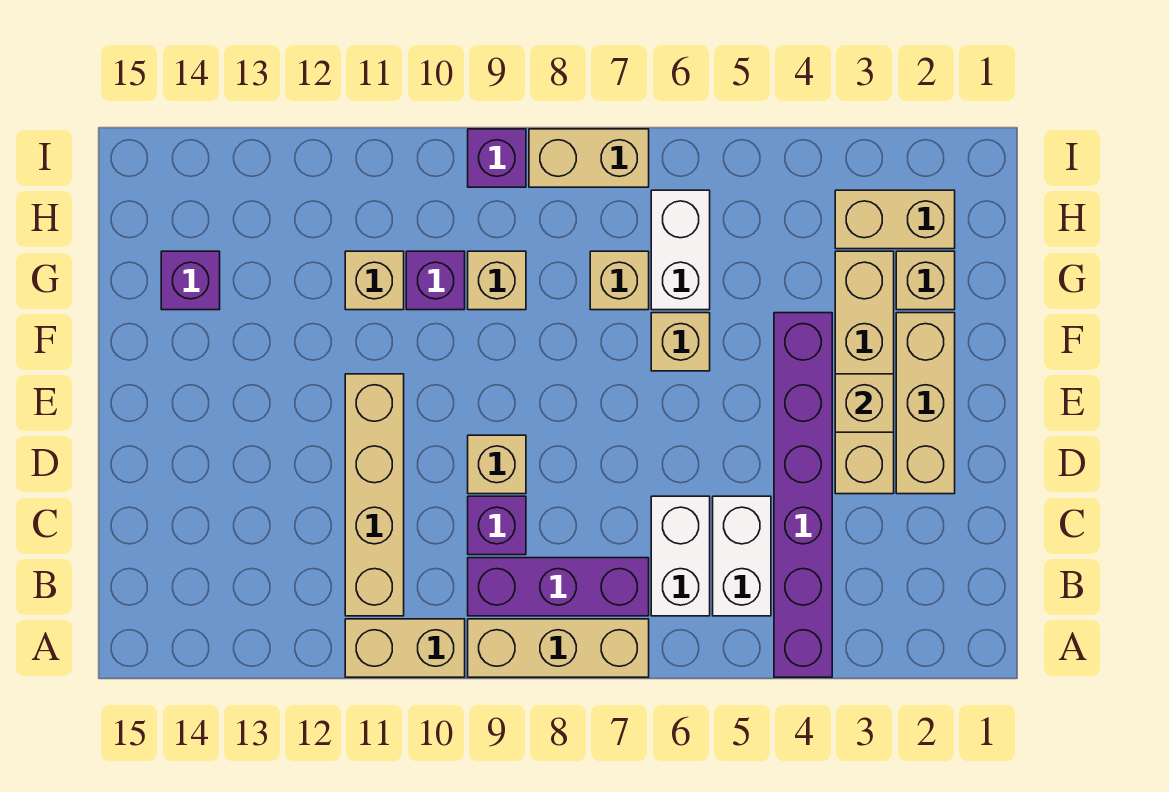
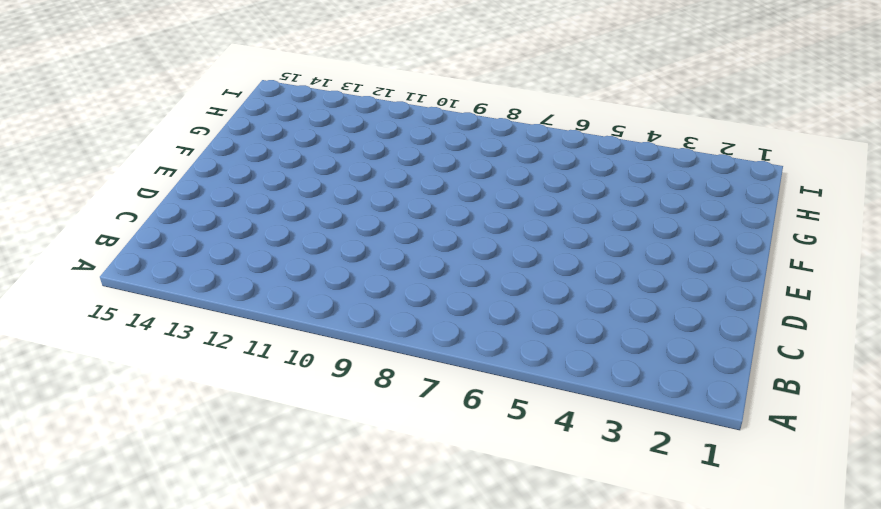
none -> purple brick A4:F4 level 1
none -> tan brick A7:A9 level 1
none -> tan brick A10:A11 level 1

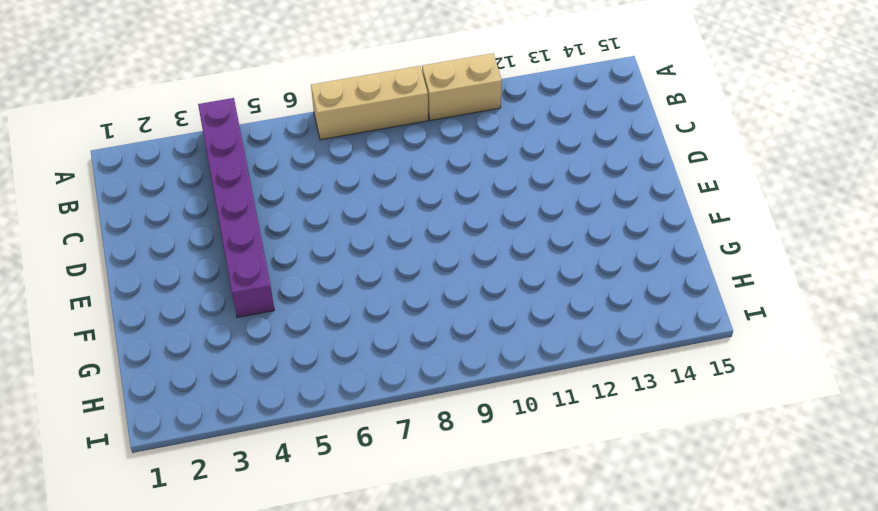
none -> white brick B5:C5 level 1
none -> white brick B6:C6 level 1
none -> purple brick B7:B9 level 1

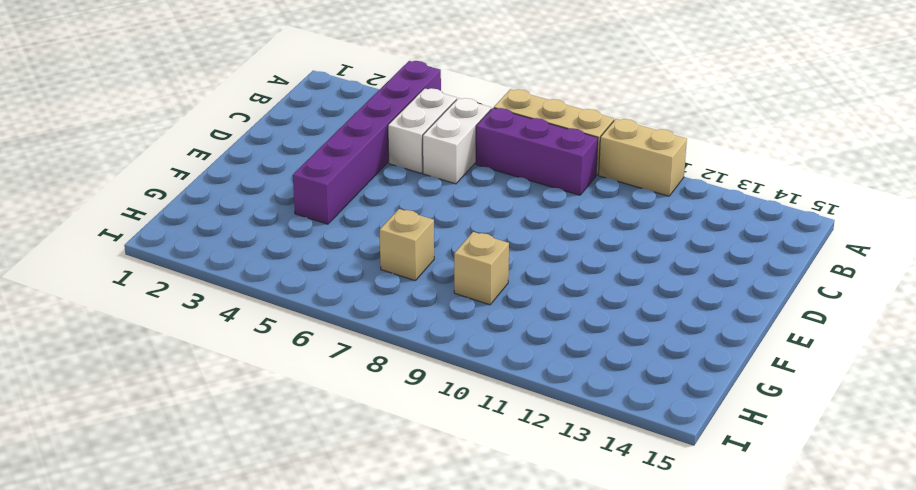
none -> tan brick B11:E11 level 1
none -> purple brick C9 level 1
none -> tan brick D2:F2 level 1

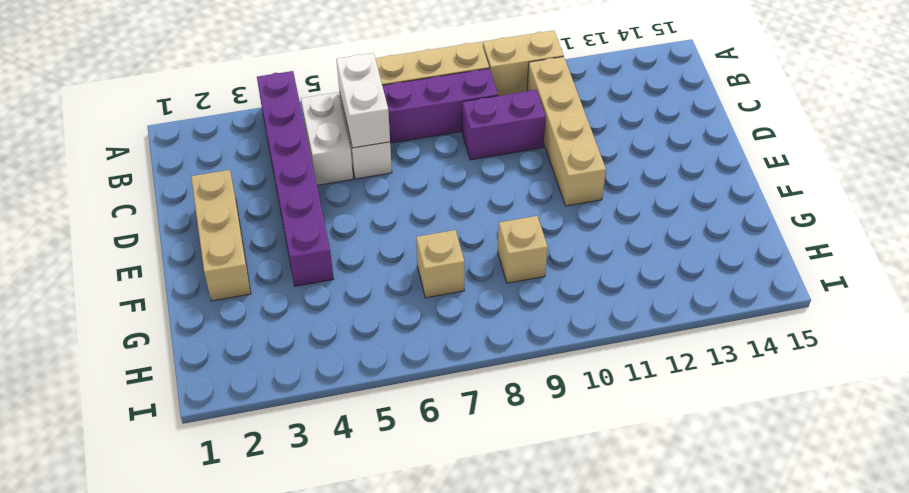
white brick B6:C6 level 2 -> white brick G6:H6 level 1
purple brick C9:C10 level 1 -> purple brick C9 level 1
none -> tan brick D3:G3 level 1
none -> tan brick D9 level 1
none -> tan brick F6 level 1

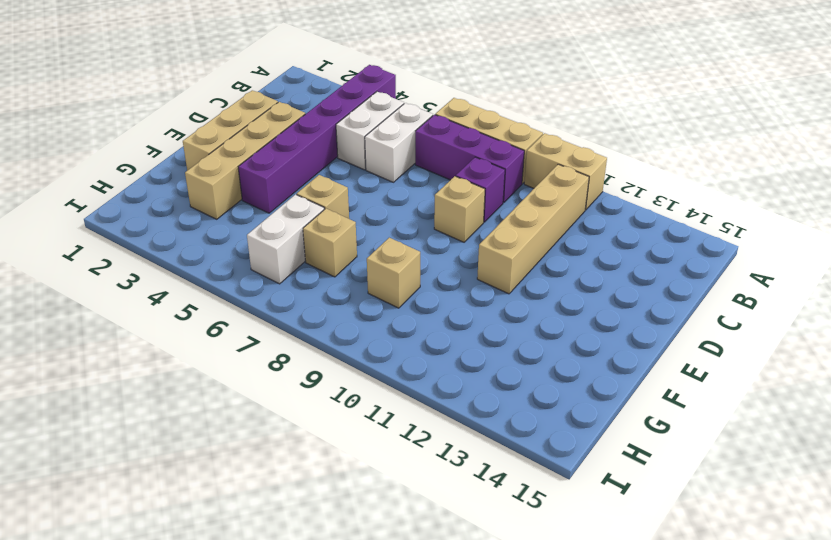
none -> tan brick G2 level 1
none -> purple brick G10 level 1
none -> tan brick G11 level 1

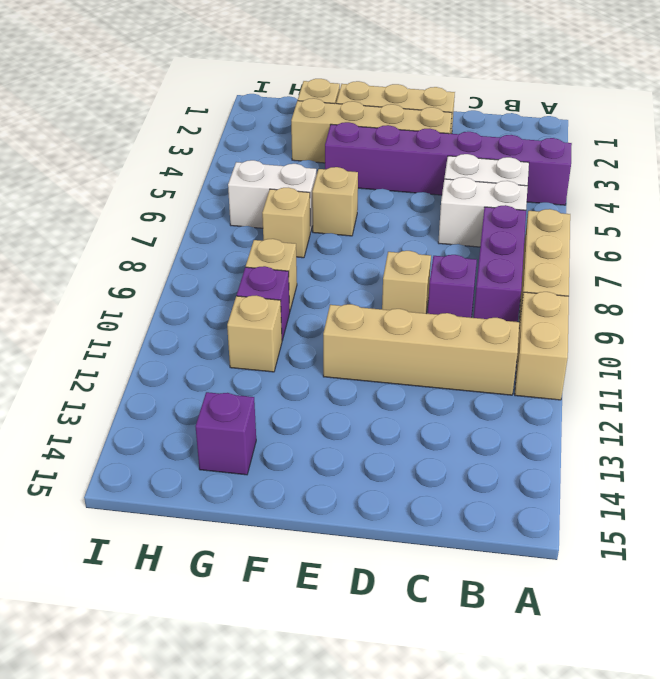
none -> tan brick H2:H3 level 1
none -> tan brick I7:I8 level 1
none -> purple brick I9 level 1

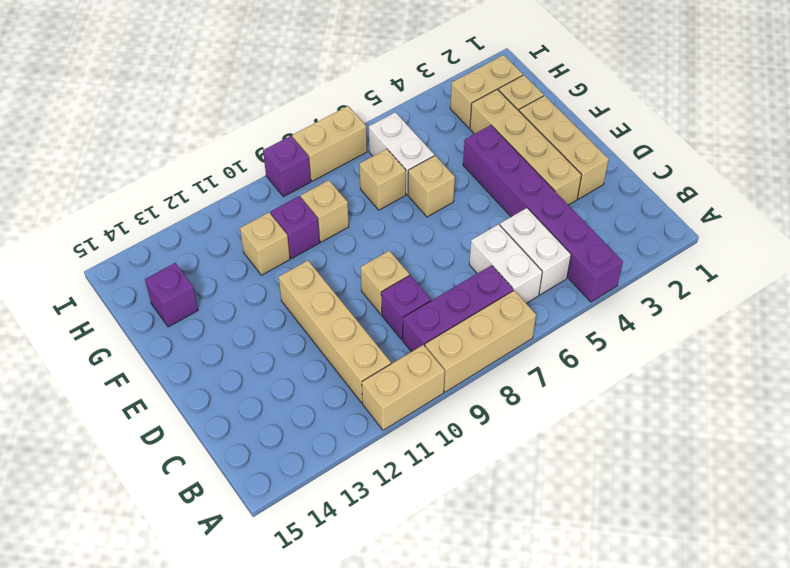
none -> tan brick E3 level 2

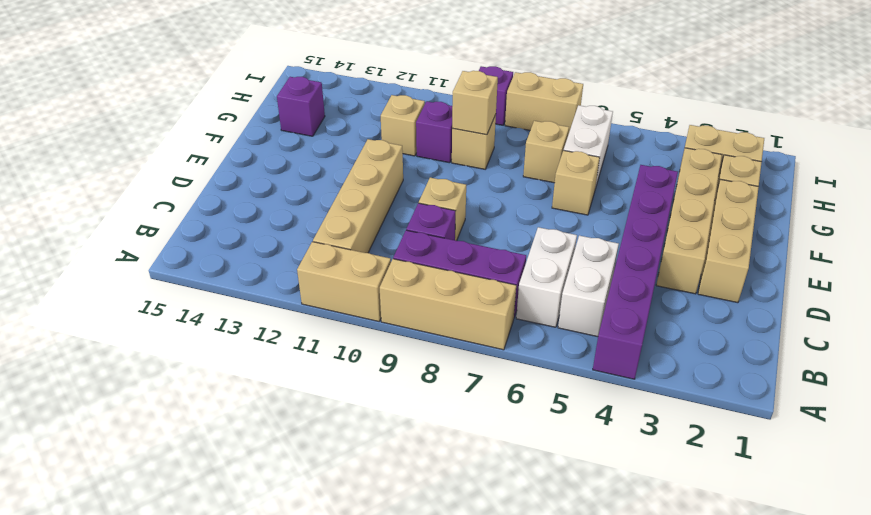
tan brick G9 level 2 -> tan brick E3 level 2

